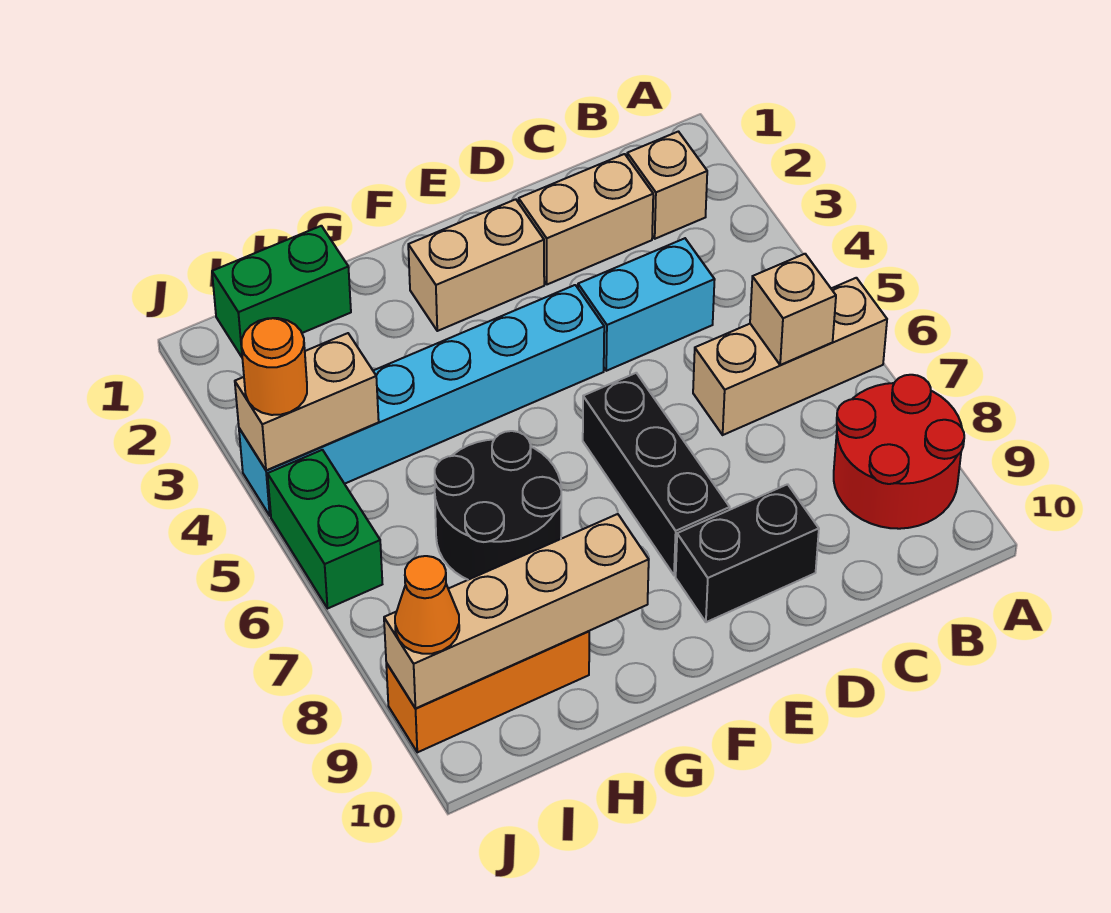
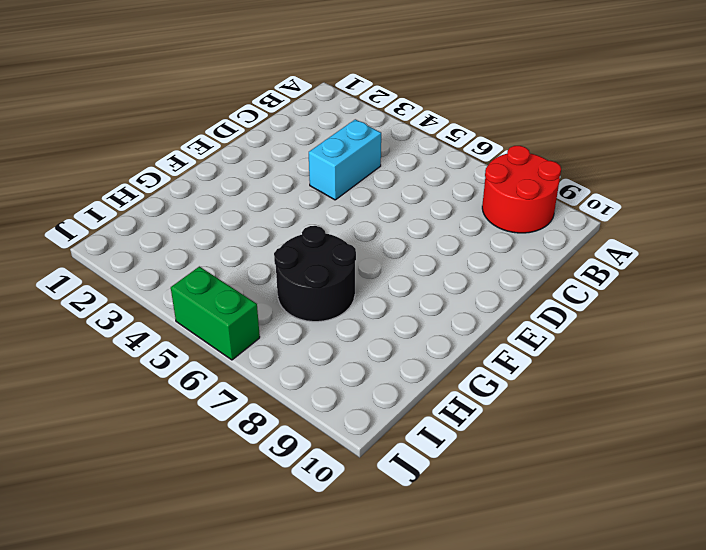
none -> tan brick A6:C6 level 1
none -> tan brick B2 level 1
none -> tan brick C2:D2 level 1

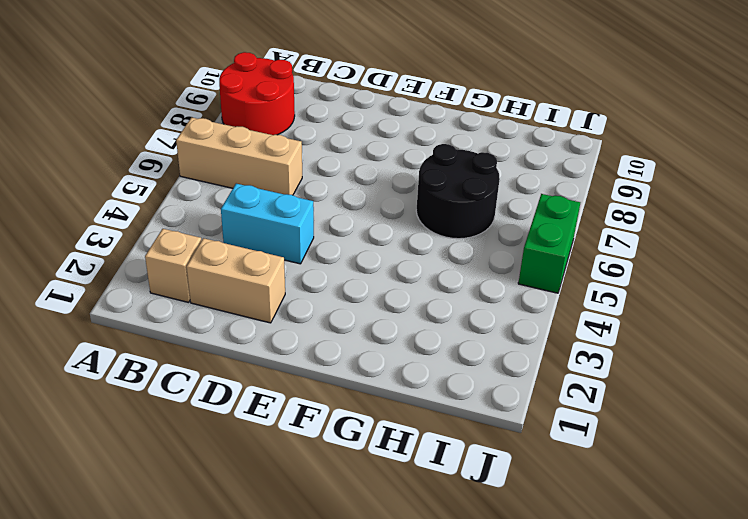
none -> black brick D9:E9 level 1
none -> tan brick E2:F2 level 1
none -> cyan brick E4:J4 level 1

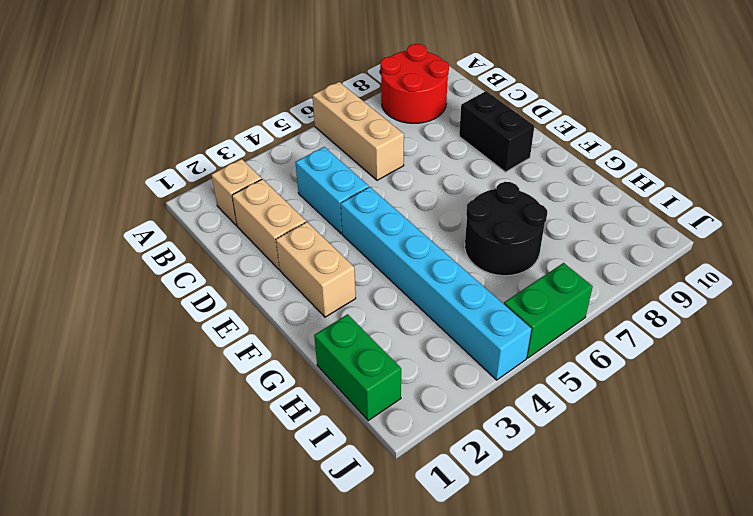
none -> black brick E6:E8 level 1
none -> orange brick H9:J9 level 1
none -> tan brick B6 level 2

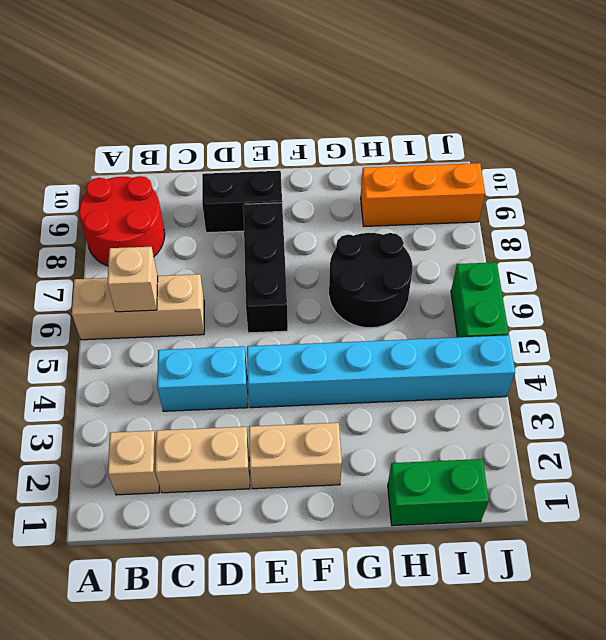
none -> tan brick G9:J9 level 2
none -> tan brick I4:J4 level 2
none -> orange round brick J4 level 3

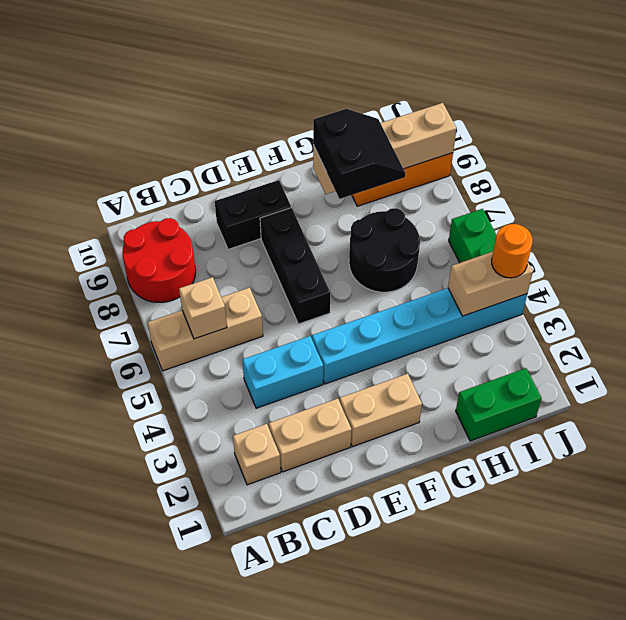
black slope G8:H9 level 3 top G -> none
none -> orange cone J9 level 3

